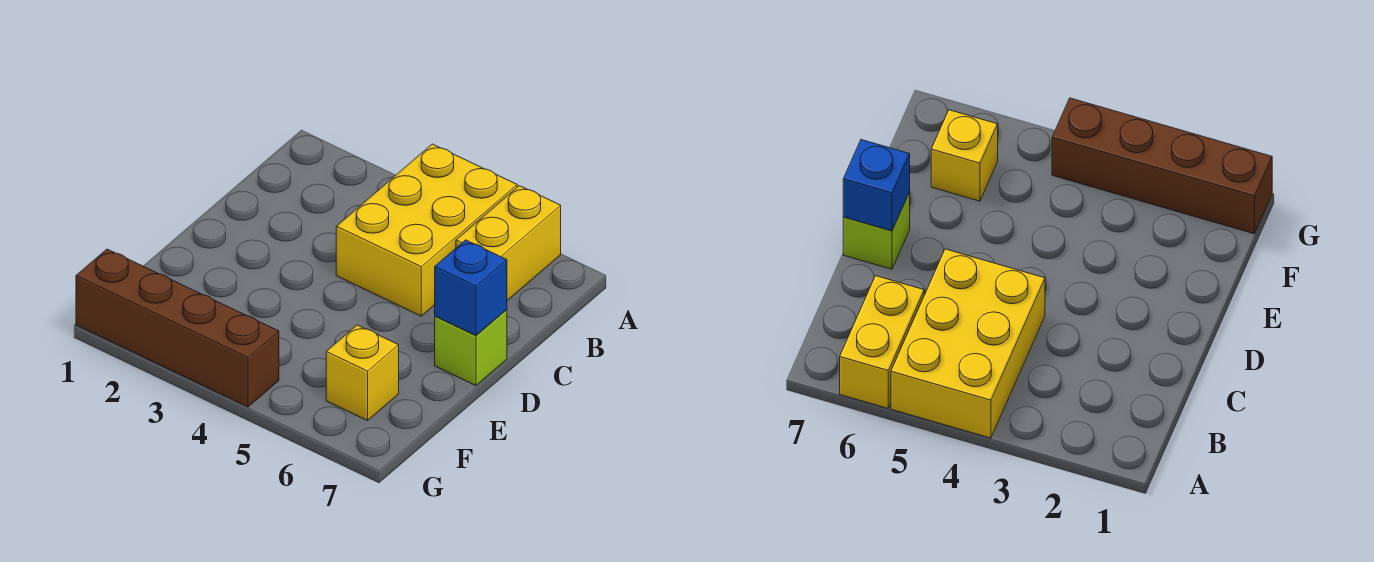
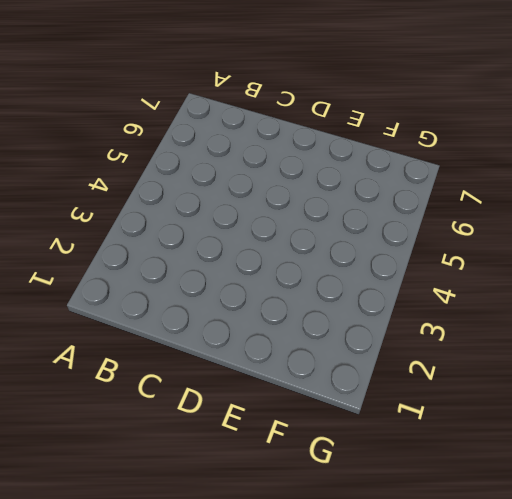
none -> yellow brick A4:C5 level 1
none -> yellow brick A6:B6 level 1

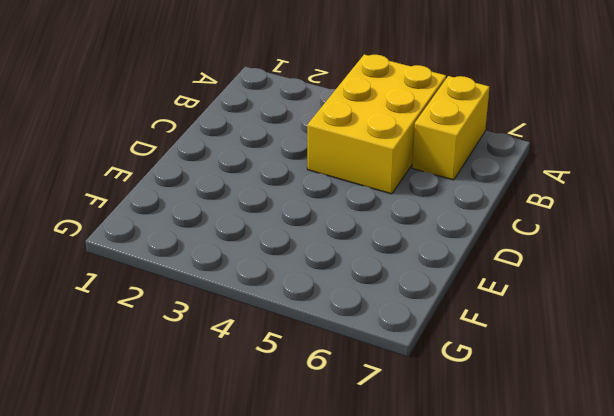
none -> lime brick D7 level 1
none -> yellow brick F6 level 1

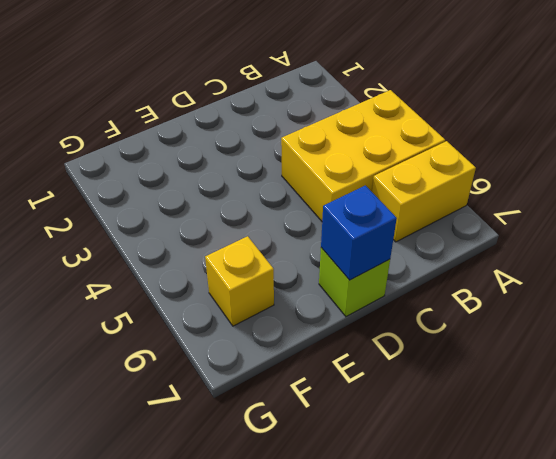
none -> brown brick G1:G4 level 1

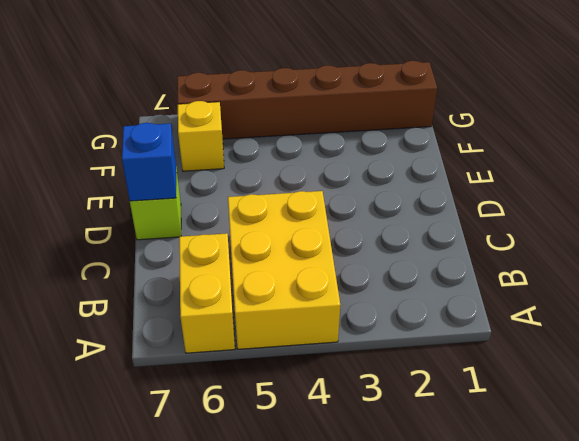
brown brick G1:G6 level 1 -> brown brick G1:G4 level 1

